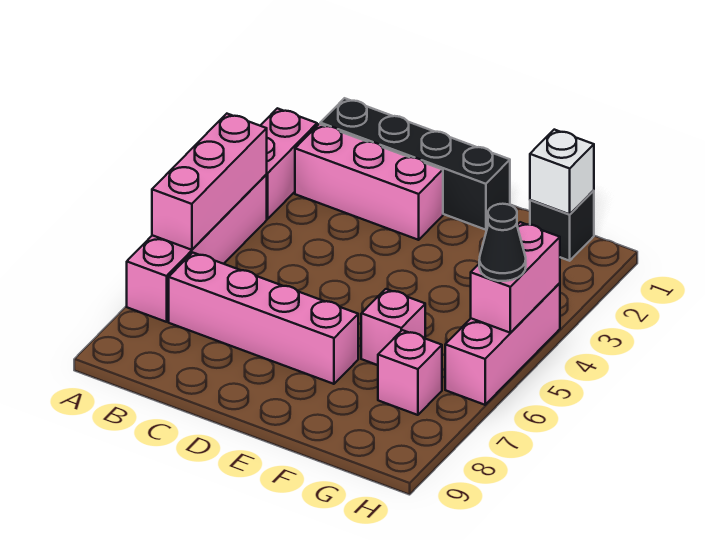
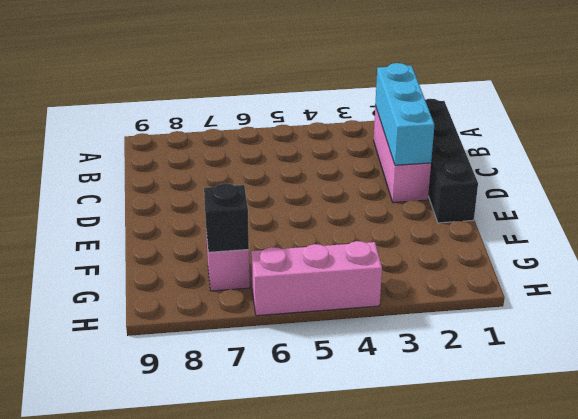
cyan brick B2:D2 level 2 -> none
black brick G7 level 2 -> black brick G1 level 1
none -> pink brick A2:A3 level 1
none -> pink brick A4:A7 level 1
none -> pink brick B7:E7 level 1

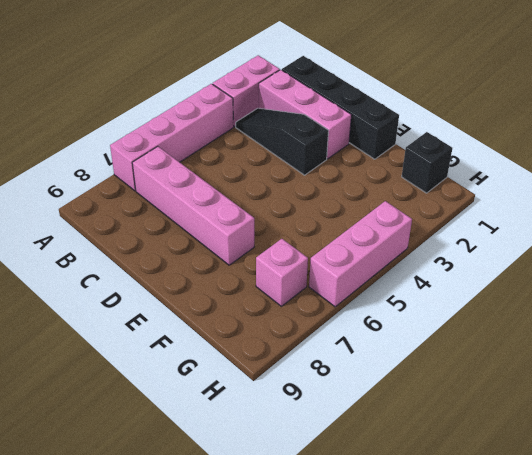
black slope B3:D3 level 1 top D -> none
none -> pink brick F6 level 1
none -> pink brick A4:A6 level 2
none -> white brick G1 level 2

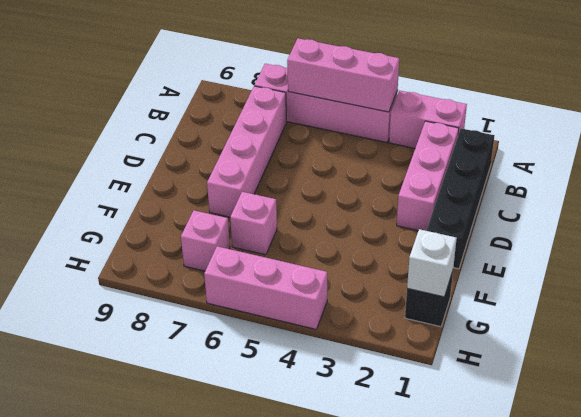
none -> pink brick H4:H5 level 2
none -> black cone H5 level 3

